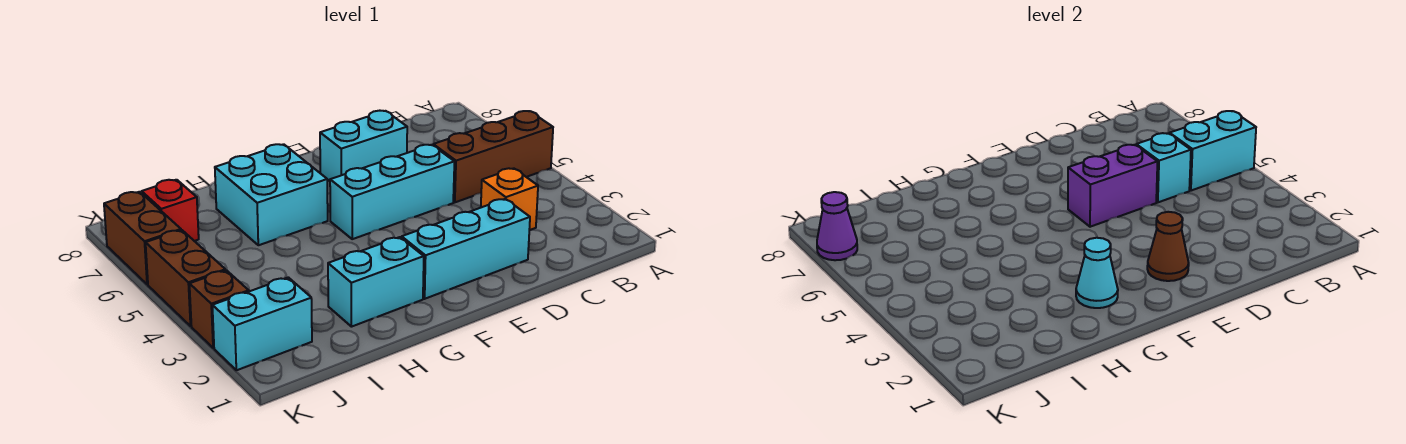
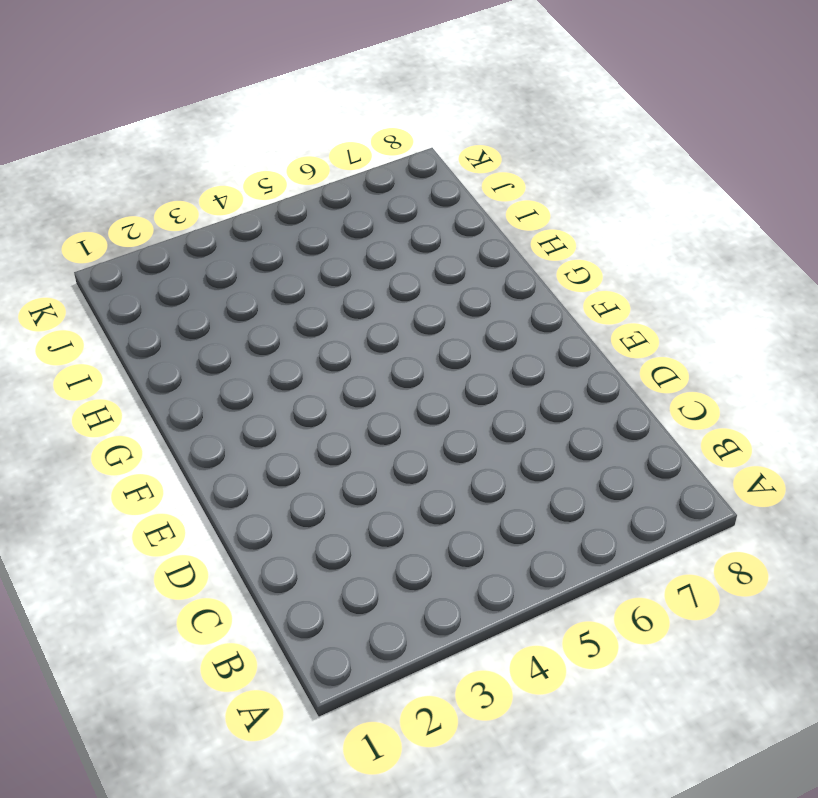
none -> brown brick A5:C5 level 1
none -> orange brick C3 level 1
none -> cyan brick D2:F2 level 1

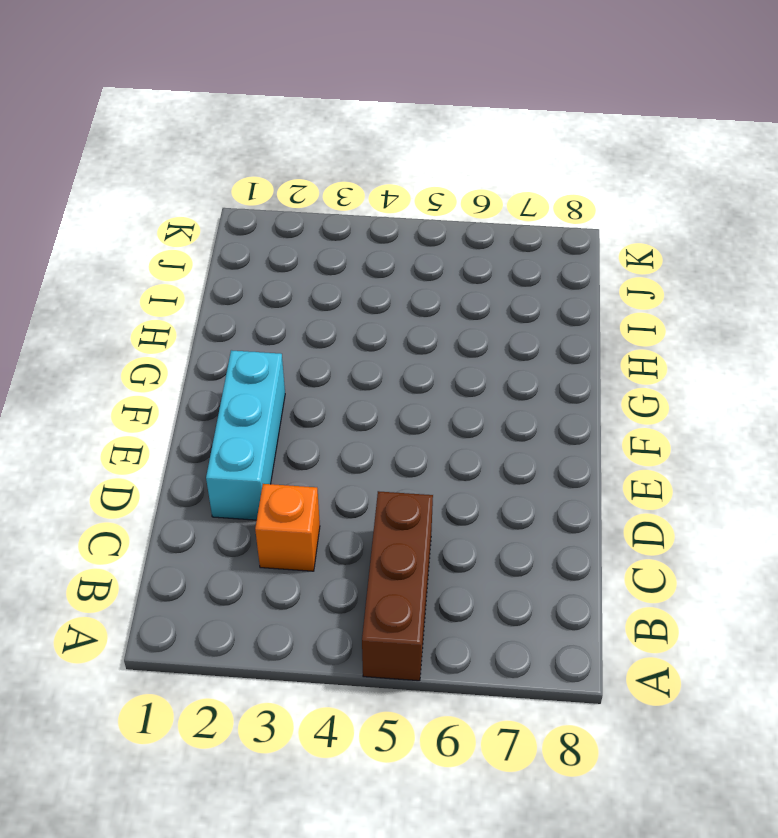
none -> cyan brick D5:F5 level 1
none -> cyan brick D7:E7 level 1
none -> cyan brick G2:H2 level 1

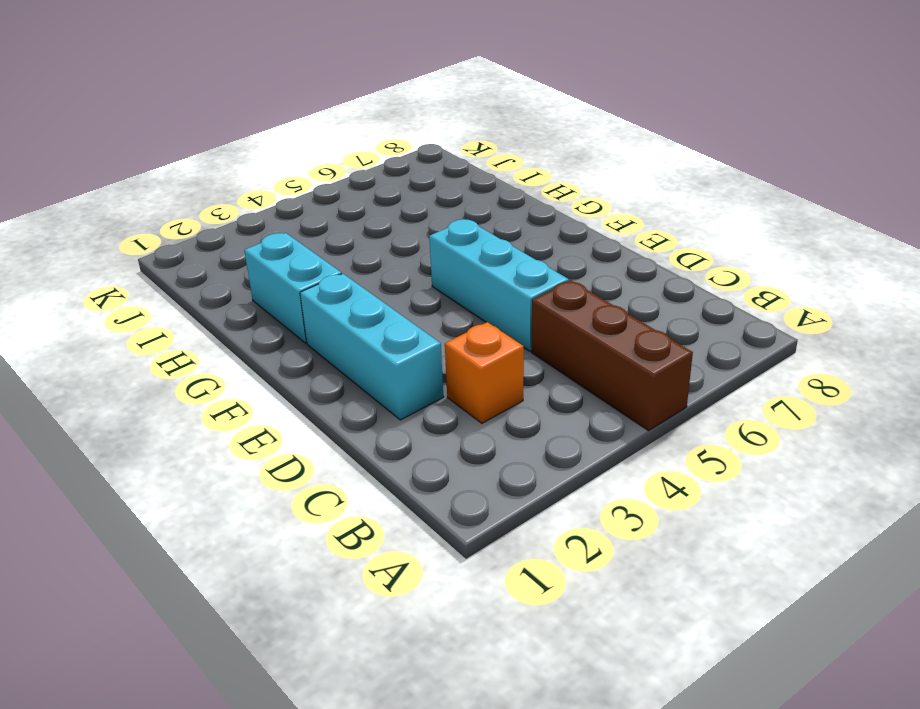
none -> cyan brick D7:E7 level 1
none -> cyan brick G6:H7 level 1
none -> cyan brick J2:K2 level 1

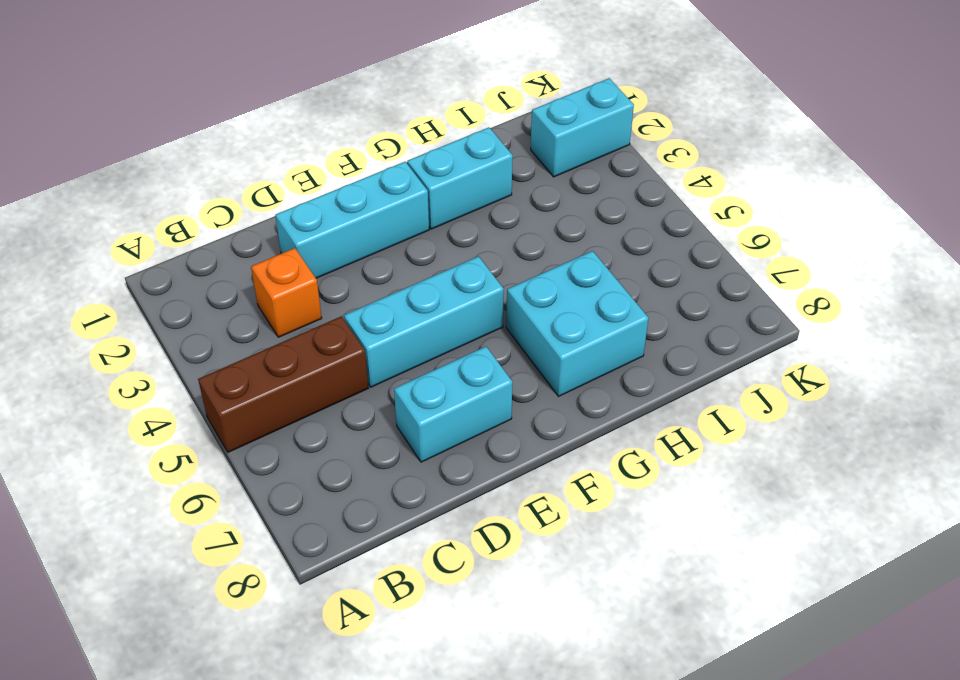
none -> red brick J7 level 1
none -> brown brick K3 level 1
none -> brown brick K4:K5 level 1

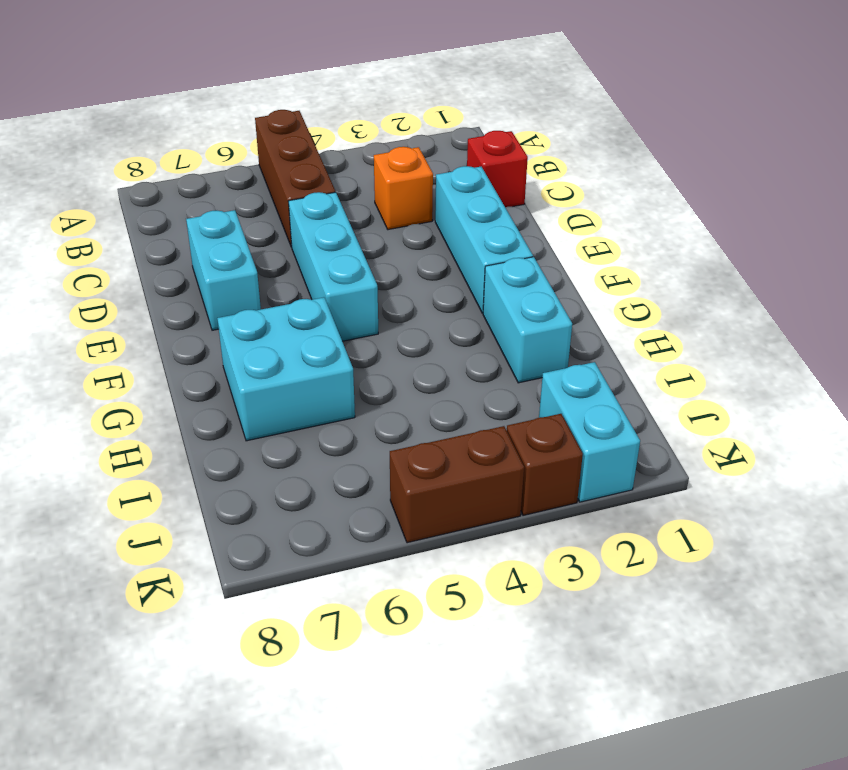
red brick C1 level 1 -> red brick J7 level 1
none -> brown brick K6:K7 level 1
none -> cyan brick A5:B5 level 2
none -> cyan brick C5 level 2

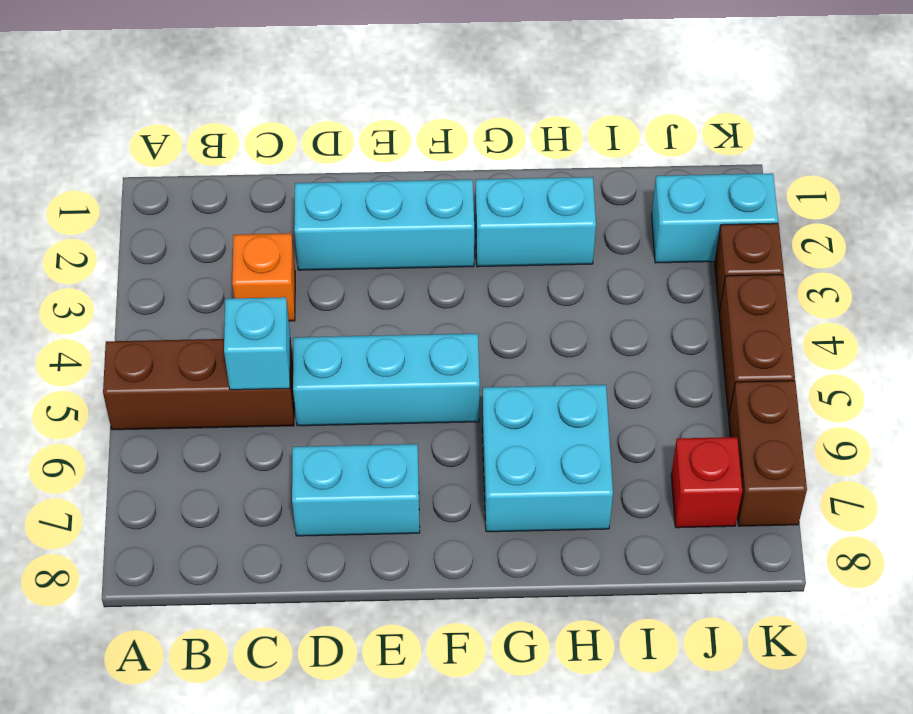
none -> cyan brick A5:B5 level 2
none -> purple brick D5:E5 level 2
none -> brown cone E2 level 2

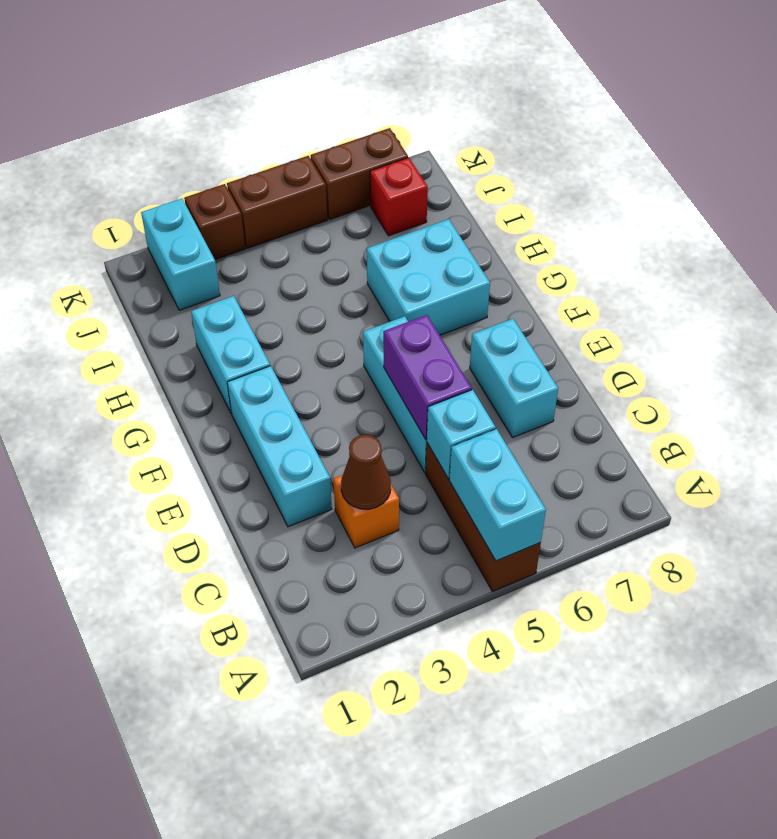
brown cone C3 level 2 -> brown cone E2 level 2
none -> cyan cone G2 level 2
none -> purple cone K7 level 2

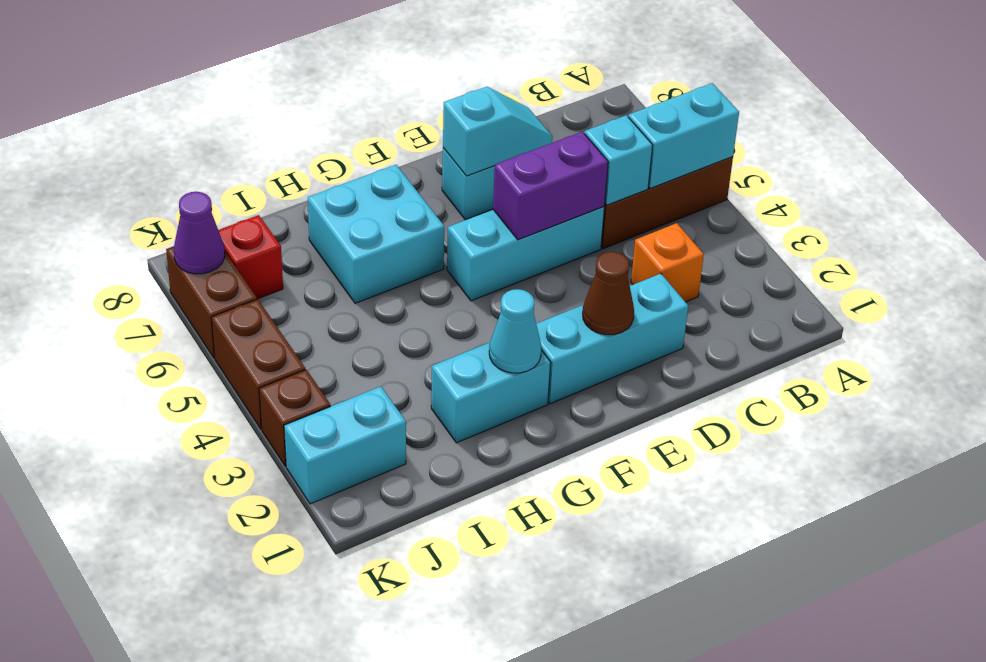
cyan slope D7:E7 level 2 top E -> none

